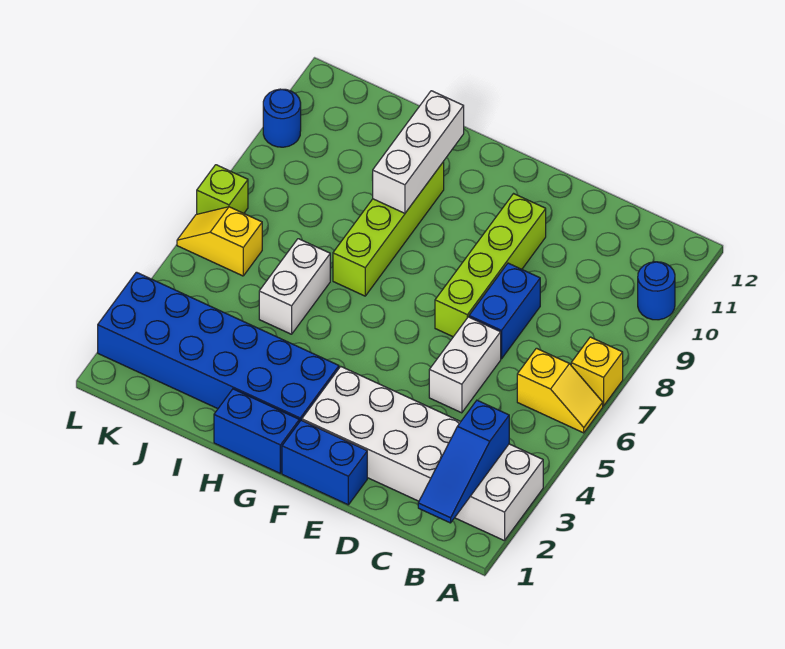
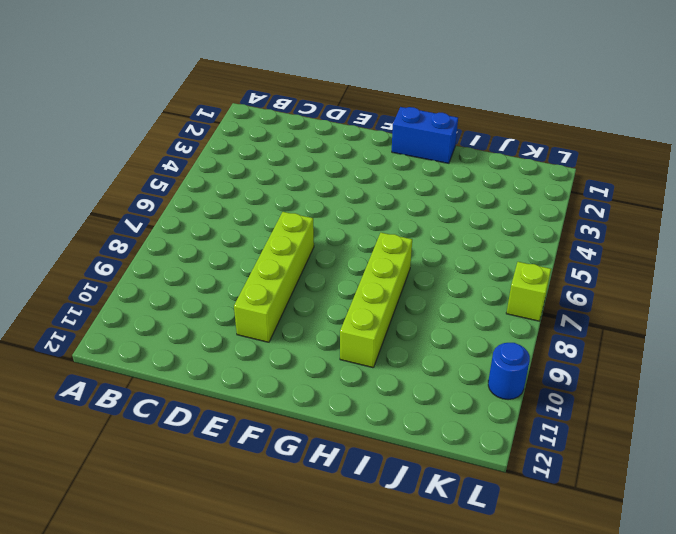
none -> white brick A2:F3 level 1
none -> yellow slope A6:B6 level 1 top B
none -> yellow brick A7 level 1

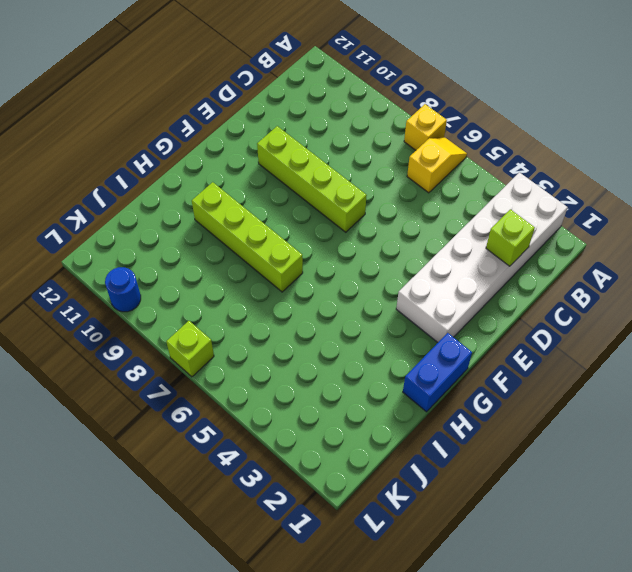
lime brick C2 level 2 -> none
none -> blue round brick A10 level 1
none -> white brick D5:D6 level 1
none -> blue brick D7:D8 level 1

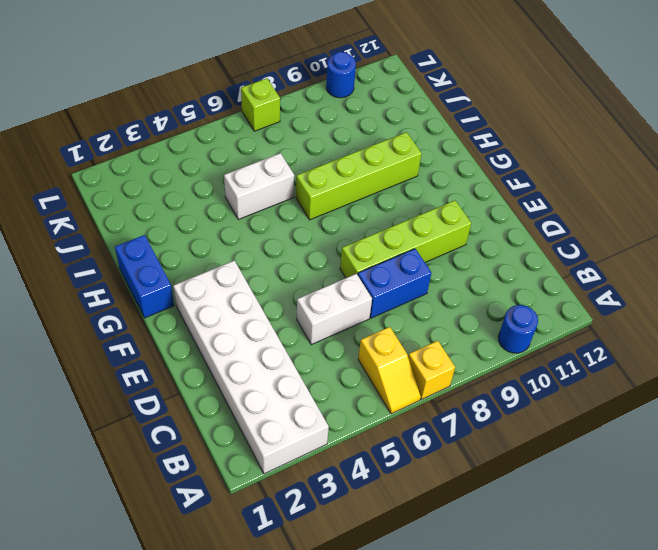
none -> blue brick E1:F1 level 1
none -> blue brick G2:L3 level 1
none -> yellow slope K6:L6 level 1 top K

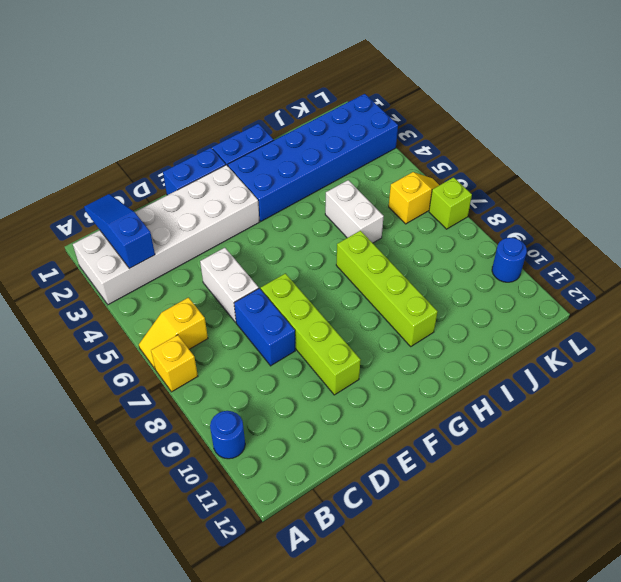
none -> white brick H9:H11 level 2

